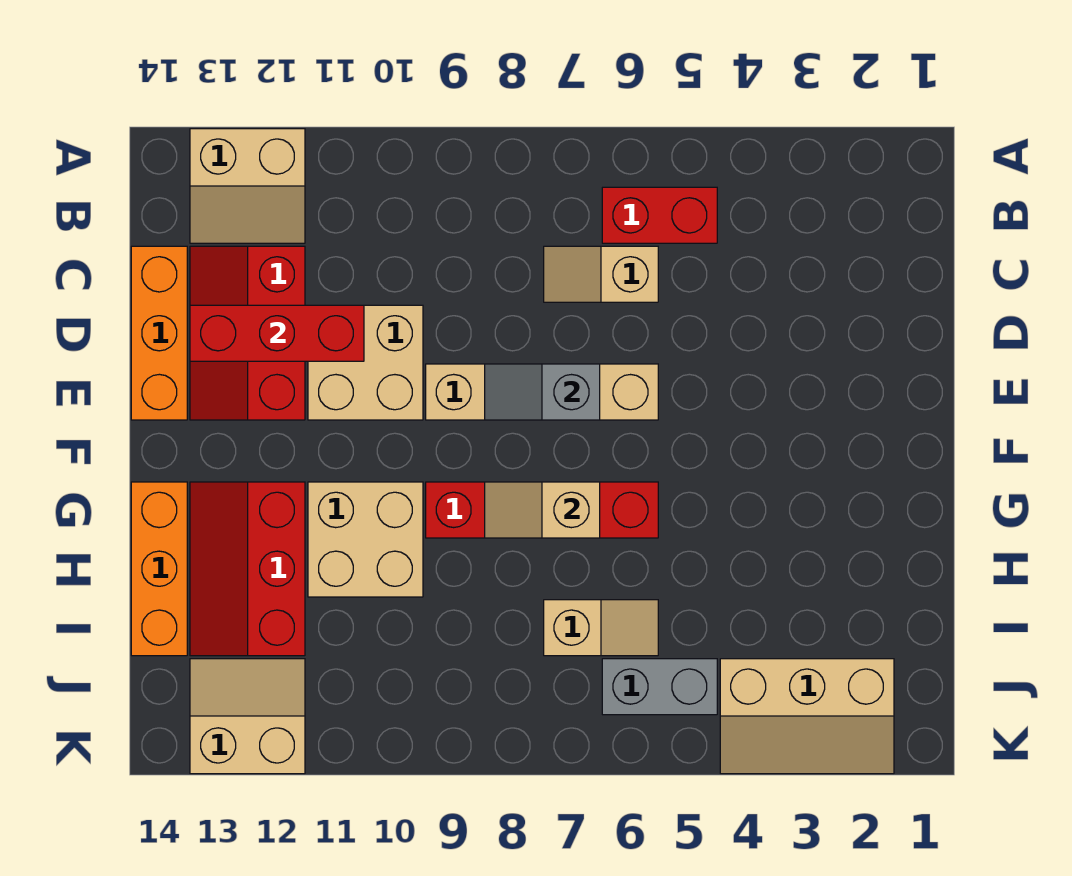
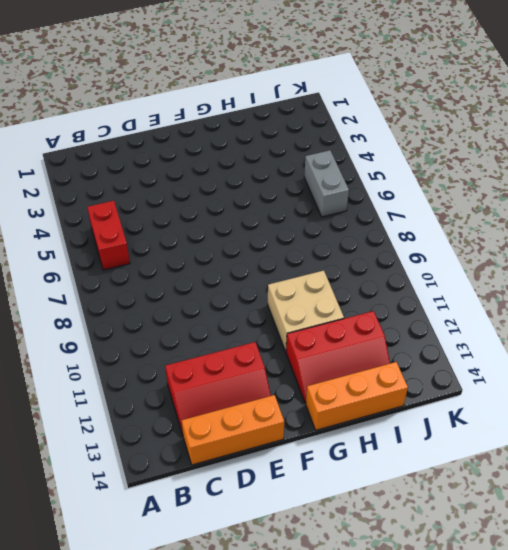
none -> tan slope A12:B13 level 1 top A
none -> tan slope C6:C7 level 1 top 6
none -> tan brick D10:E11 level 1

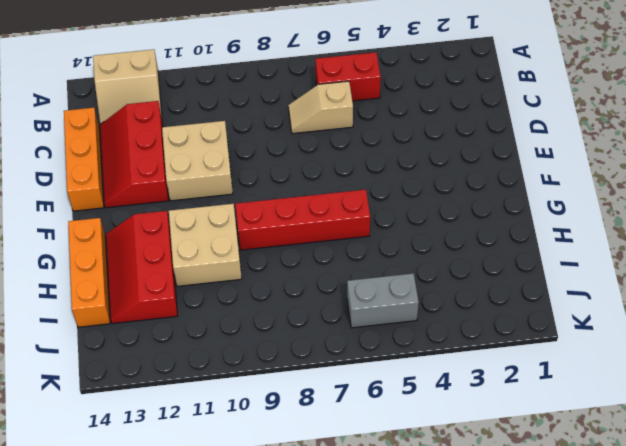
none -> tan brick E6:E9 level 1
none -> tan slope I6:I7 level 1 top 7
none -> tan slope J2:K4 level 1 top J

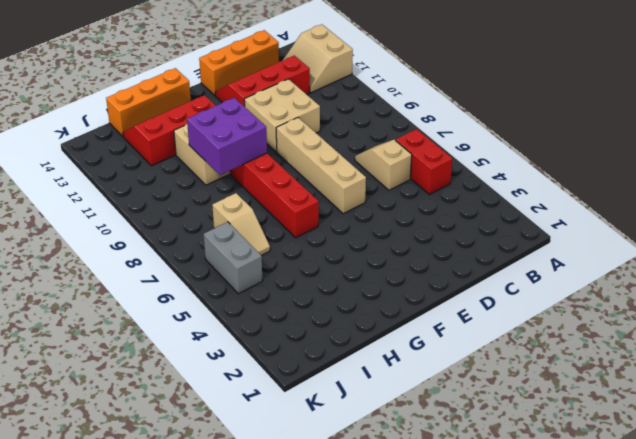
purple brick G9:H10 level 2 -> none
none -> tan slope J2:K4 level 1 top J
none -> tan slope J12:K13 level 1 top K
none -> red brick D11:D13 level 2

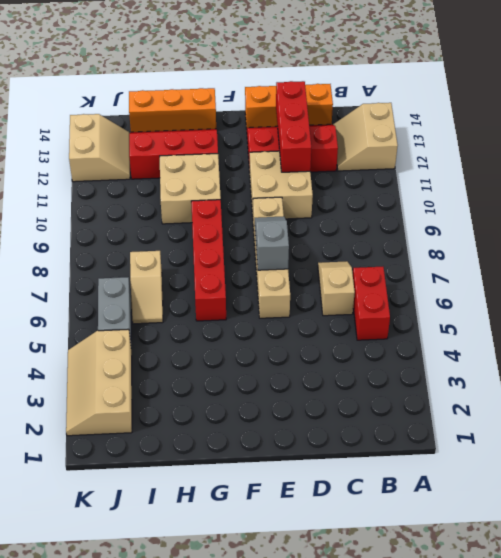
none -> tan slope G7:G8 level 2 top 7

